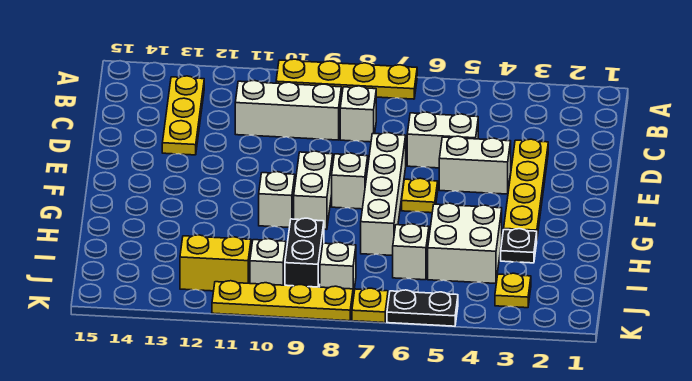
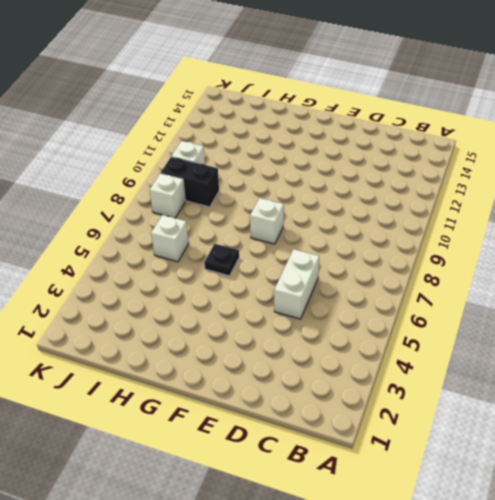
black plate G6 level 1 -> black plate H3 level 1
none -> yellow plate A7:A10 level 1
none -> yellow plate B13:D13 level 1
none -> white brick C8 level 1

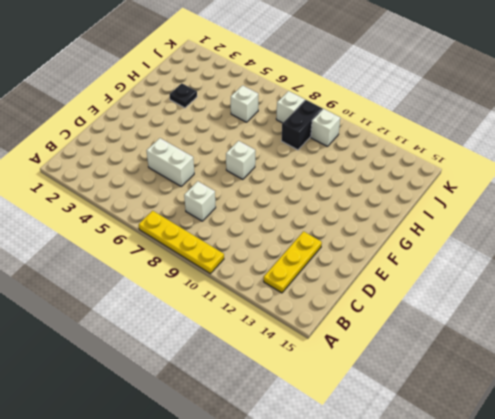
none -> white brick C9:C11 level 1
none -> yellow plate D3:G3 level 1
none -> white brick E4:E5 level 1

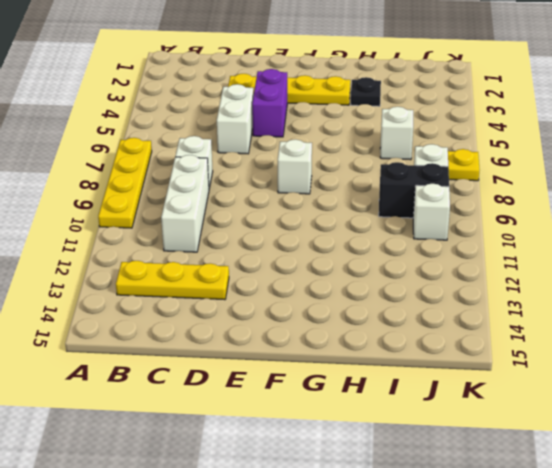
purple brick E4:E5 level 1 -> white brick E4:E5 level 1
none -> white brick E7:H7 level 1
none -> yellow plate F6 level 1
none -> white brick F9:G9 level 1

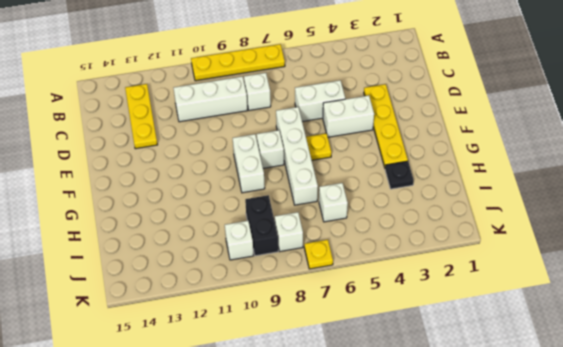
none -> white brick G10 level 1
none -> white brick H4:I5 level 1
none -> yellow plate J3 level 1

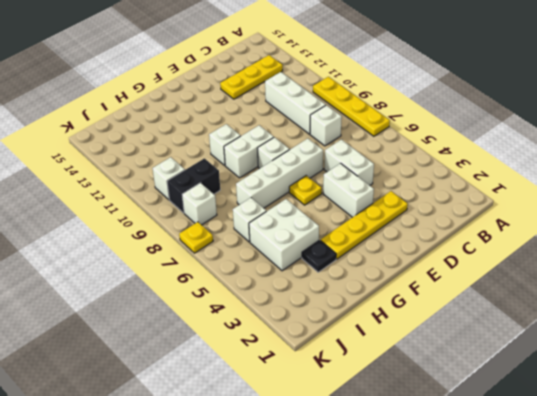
none -> yellow plate J3 level 1
none -> yellow brick J11:J12 level 1
none -> black plate K5:K6 level 1

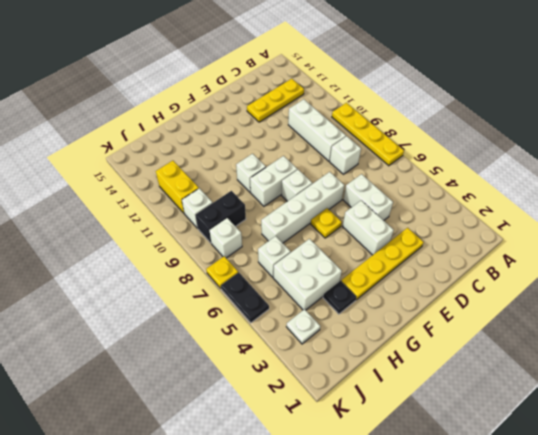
white plate J3 level 1 -> yellow plate J3 level 1
none -> yellow plate K8:K11 level 1

